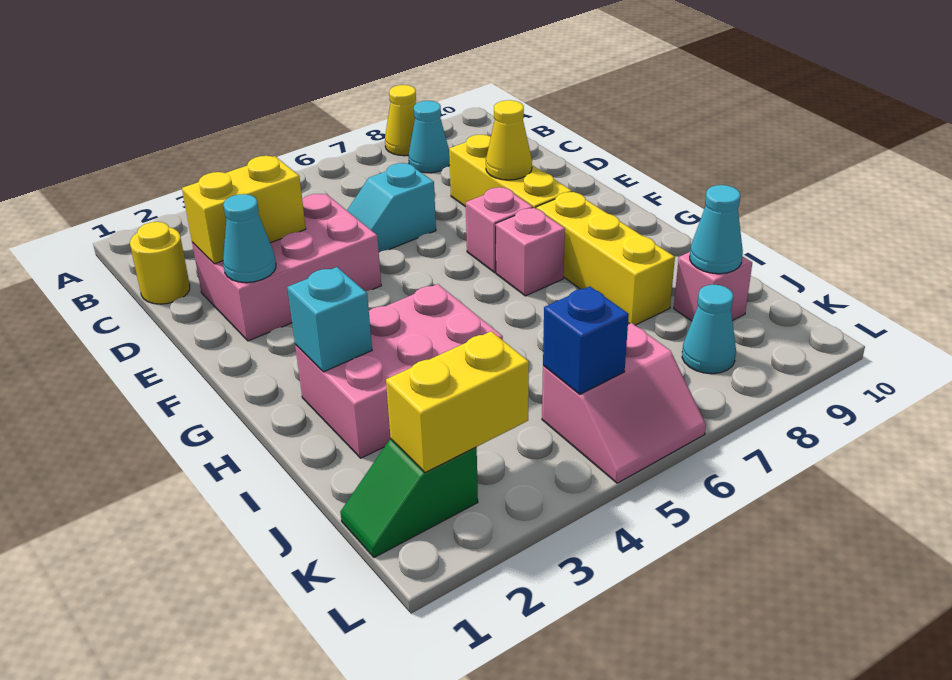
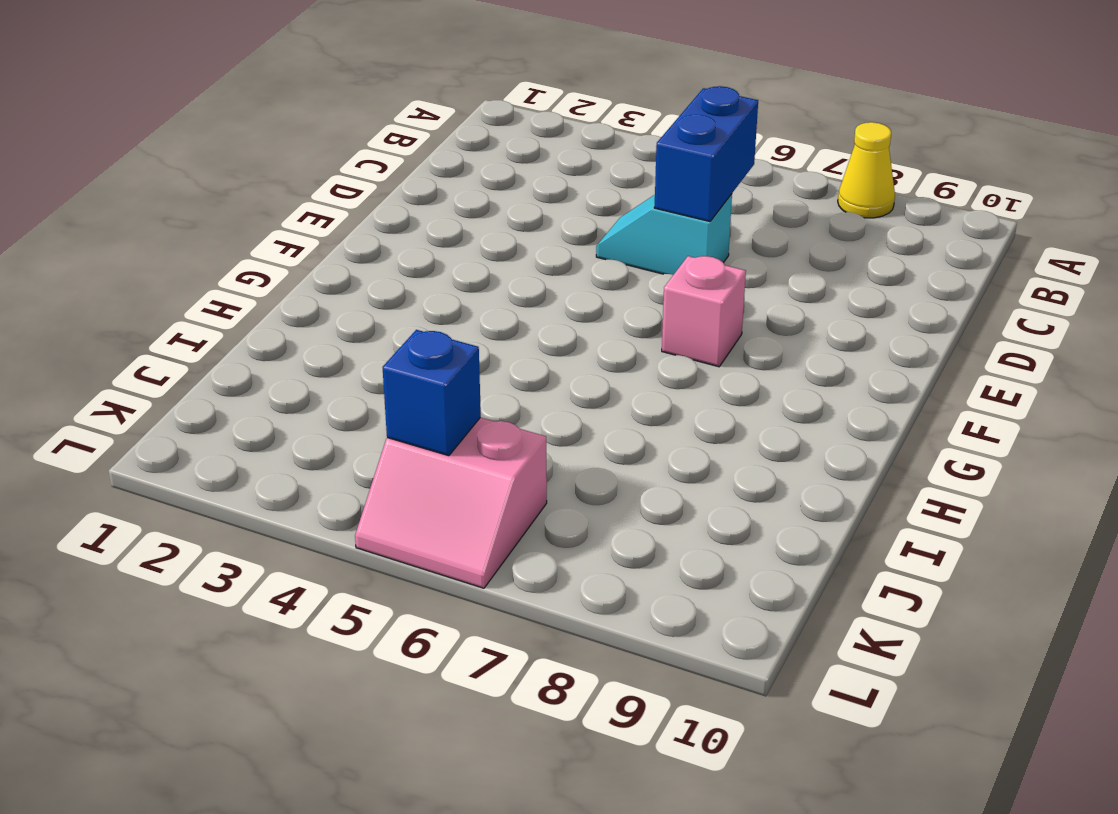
blue brick C6:D6 level 2 -> none
none -> cyan cone B8 level 1
none -> yellow round brick C1 level 1
none -> pink brick D2:E4 level 1

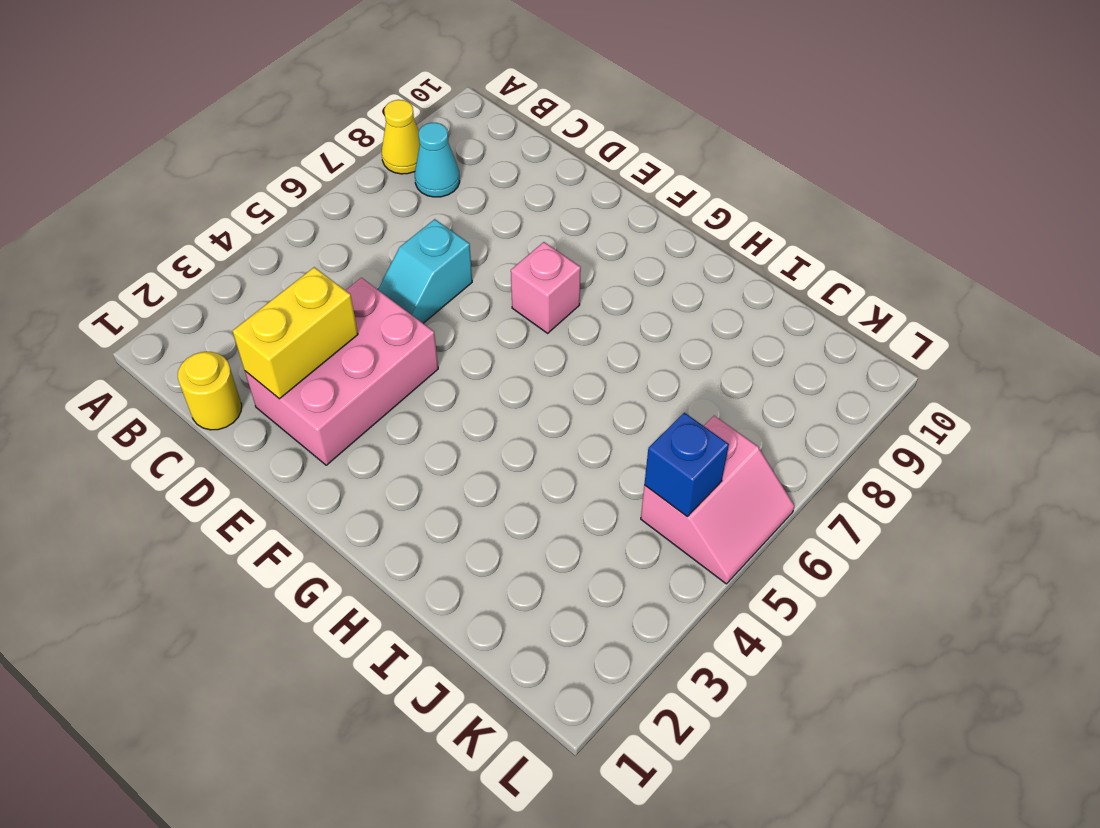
none -> yellow brick D8:F8 level 1
none -> pink brick G7 level 1
none -> yellow brick G8:I8 level 1

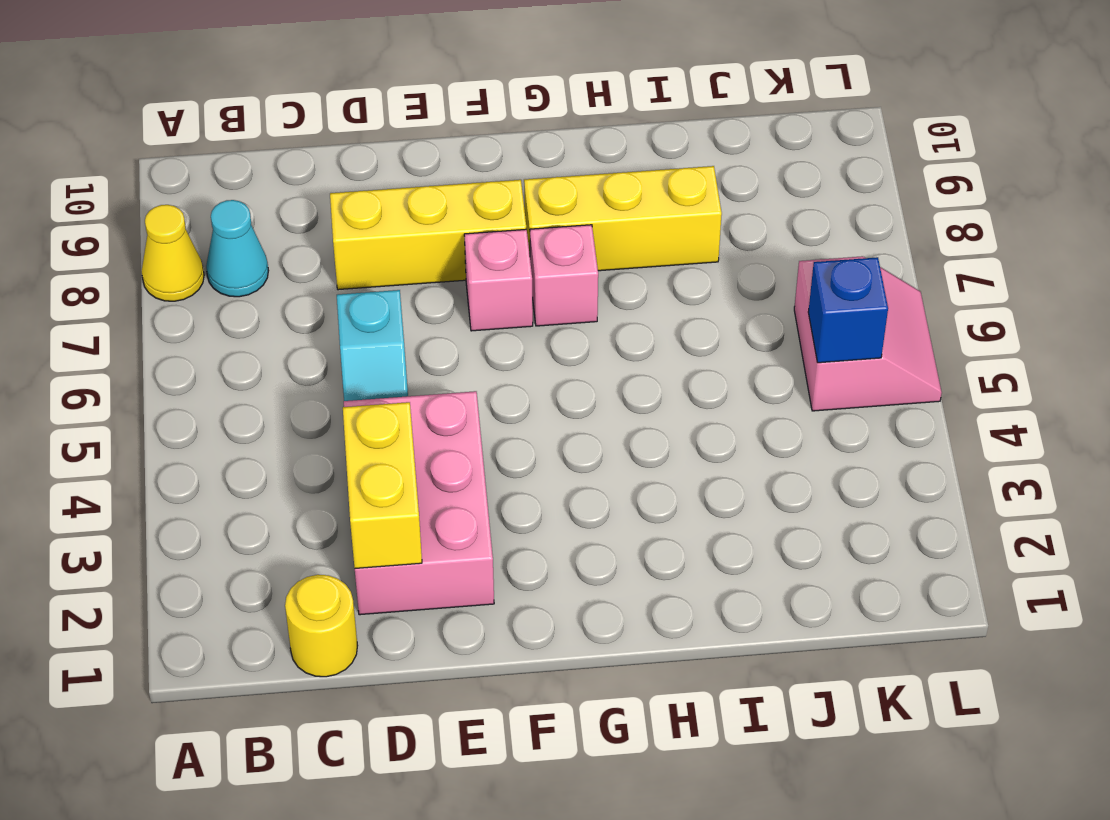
none -> pink brick H2:I4 level 1
none -> pink brick J9 level 1
none -> green slope K1:K2 level 1 top 2

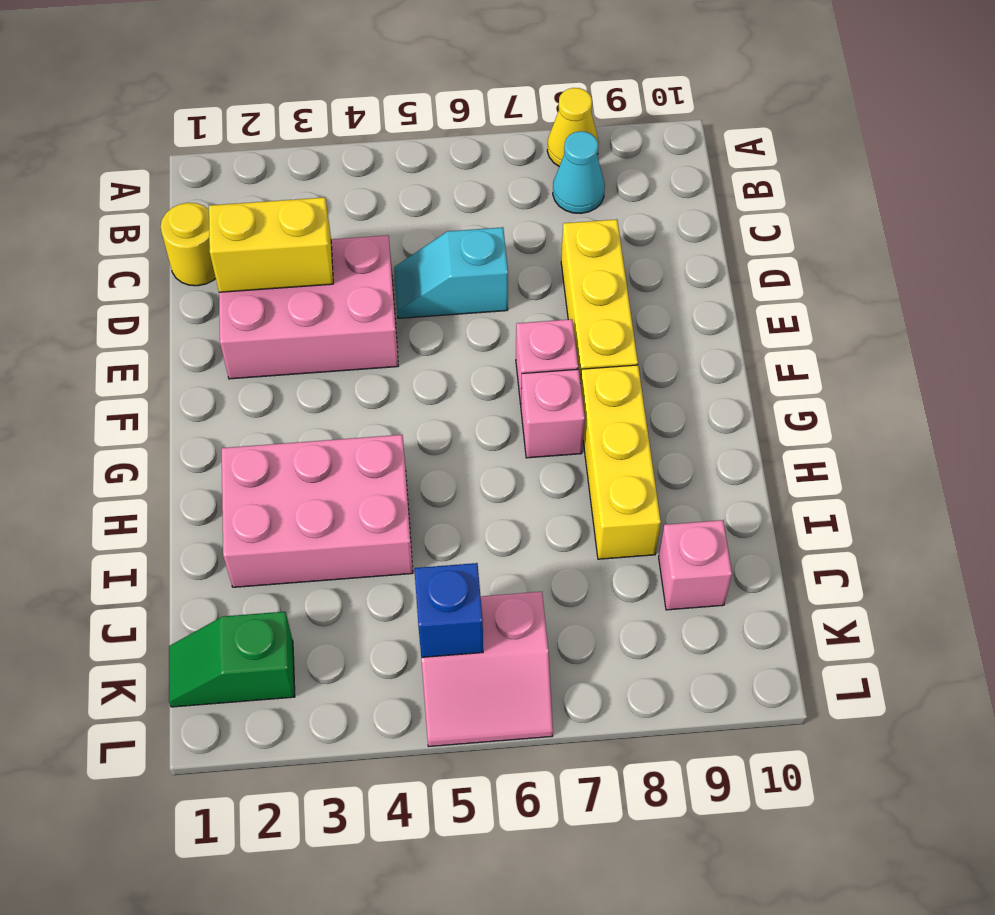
none -> cyan cone K8 level 1
none -> cyan cone E2 level 2
none -> yellow cone E8 level 2

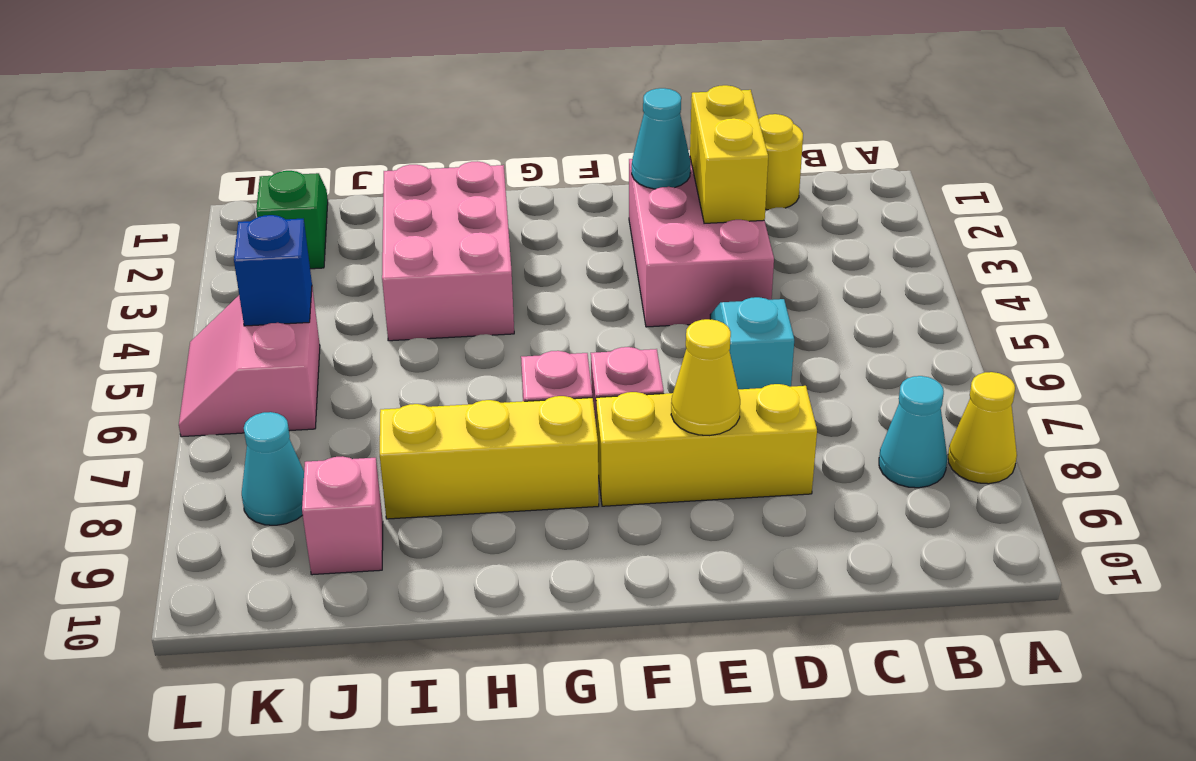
none -> cyan brick H2 level 2
none -> cyan cone J9 level 2
none -> yellow brick K2:K3 level 2

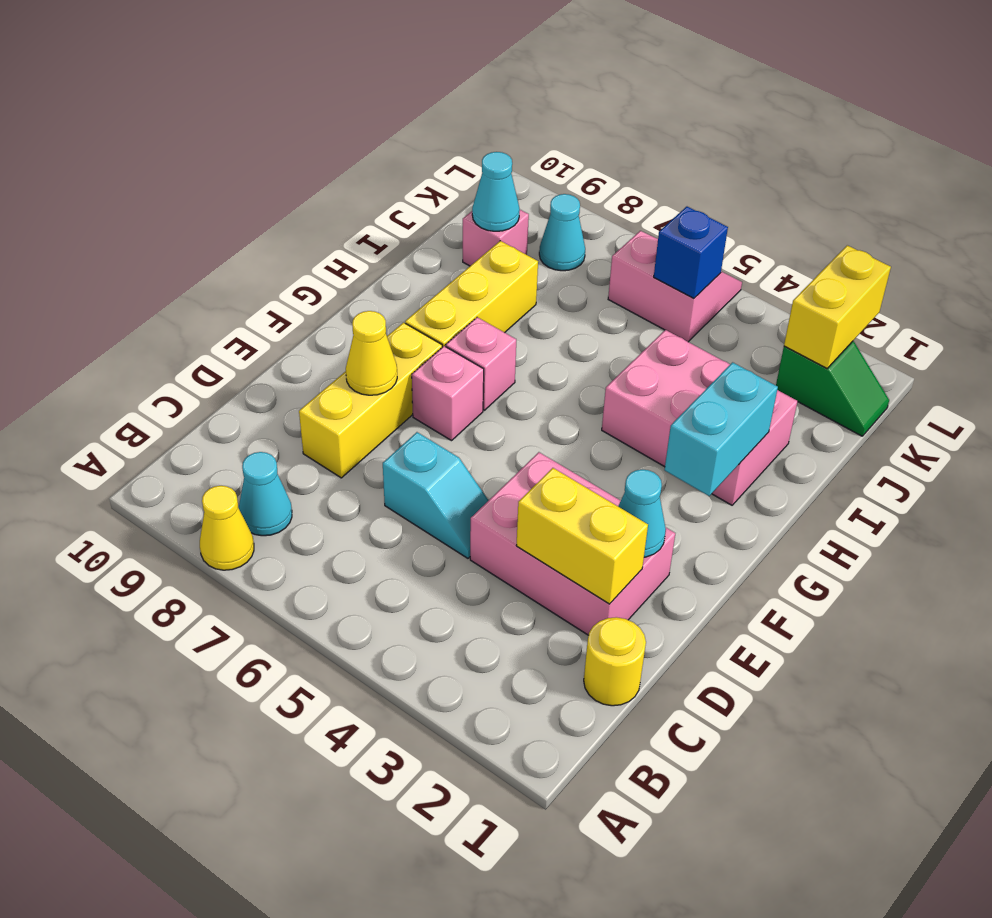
cyan brick G2:H2 level 2 -> cyan brick H2 level 2
yellow brick K2:L2 level 2 -> yellow brick K2:K3 level 2

